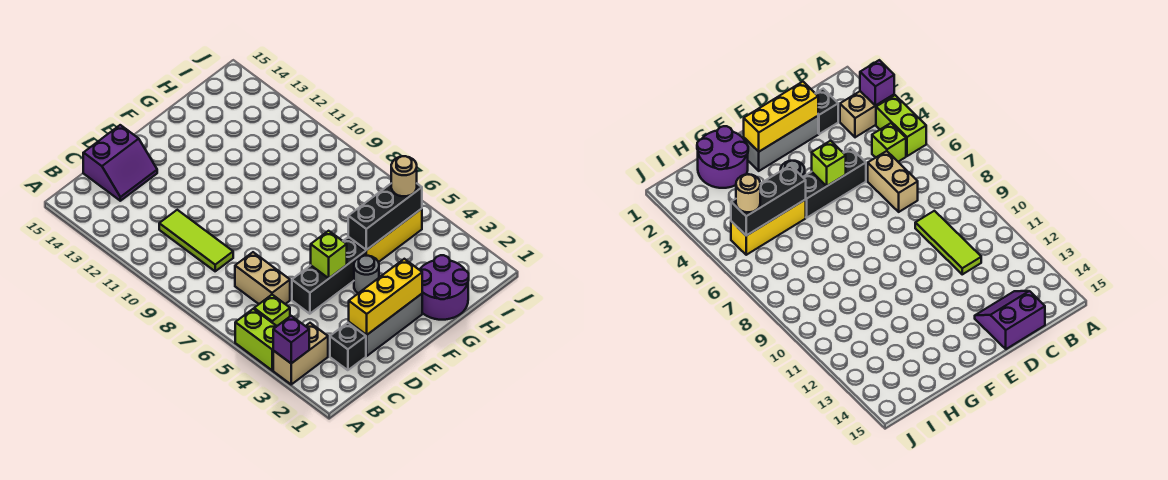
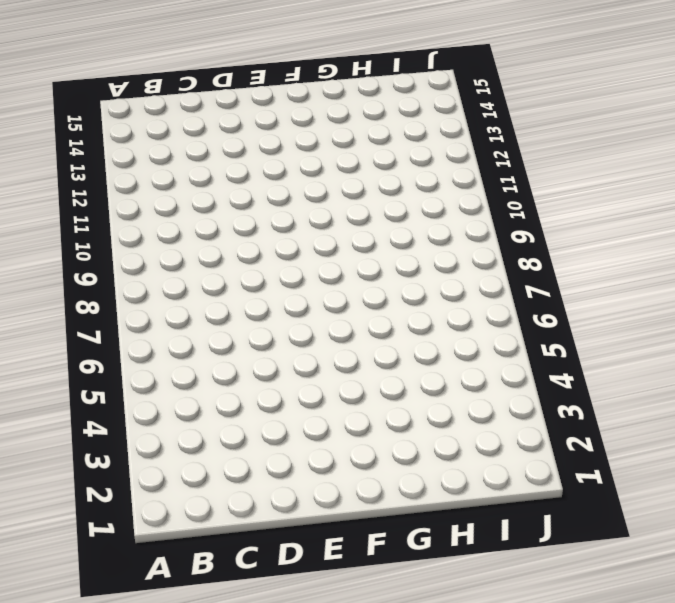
none -> tan brick A3:B3 level 1
none -> lime brick A4:A5 level 1
none -> lime brick B5 level 1

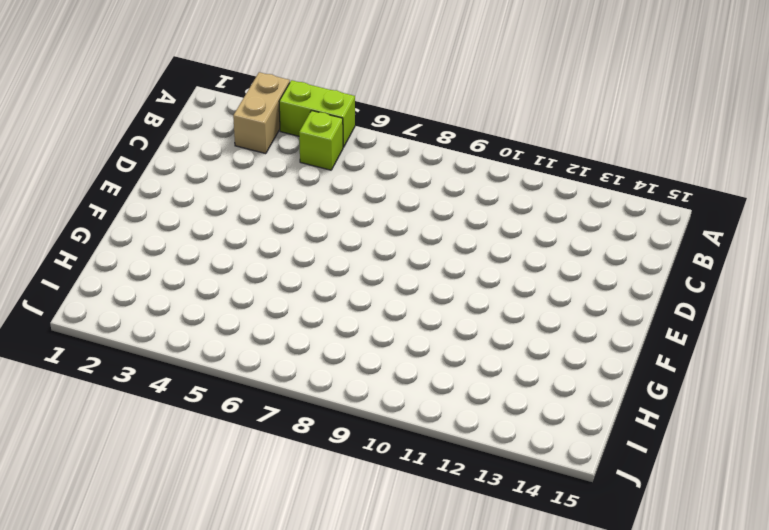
none -> black brick C2 level 1
none -> tan brick C6:C7 level 1
none -> lime tile C9:C11 level 1

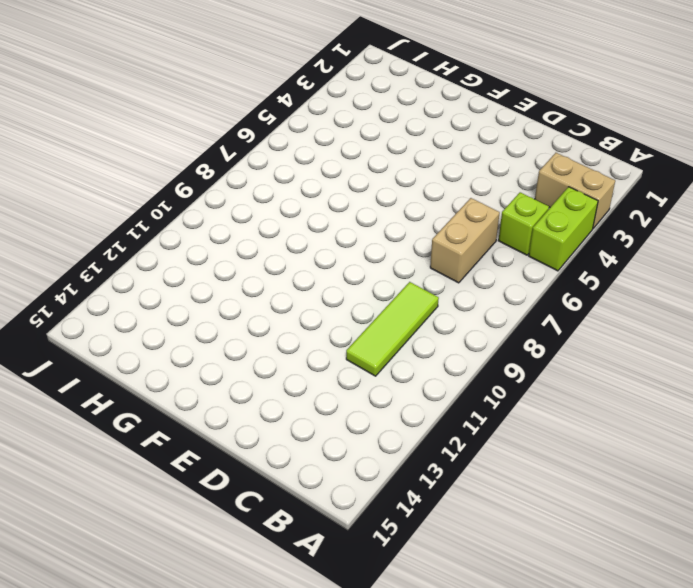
none -> black brick C2 level 1
none -> purple slope C14:D15 level 1 top 15
none -> grey brick D2:F2 level 1

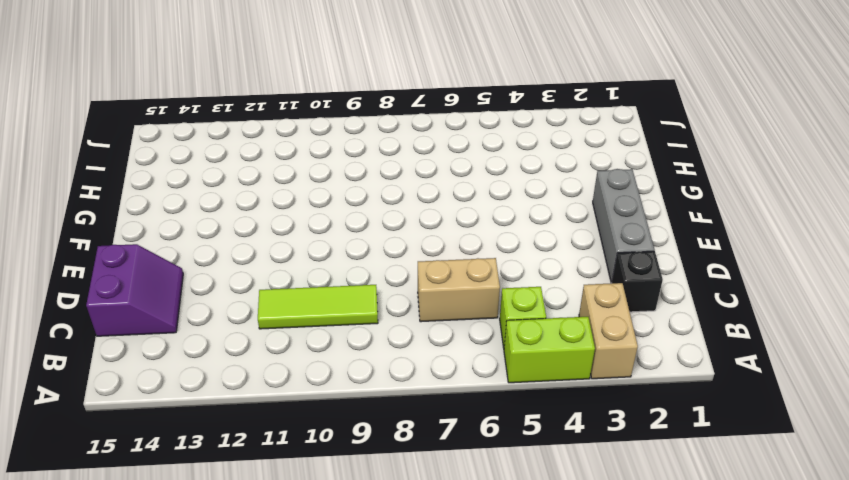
none -> black brick D5:F5 level 1
none -> grey round brick F4 level 1
none -> purple round brick G1:H2 level 1

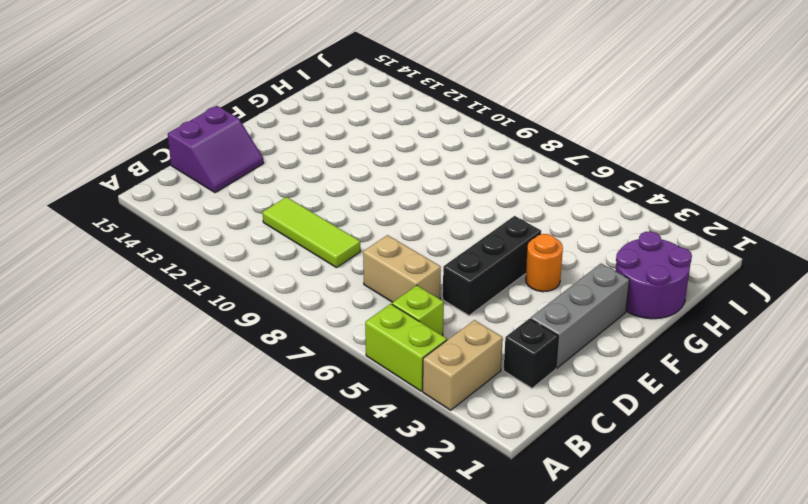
orange round brick F4 level 1 -> grey round brick F4 level 1
none -> yellow brick G5:I5 level 1
none -> purple brick A3 level 2
none -> yellow brick D2:F2 level 2

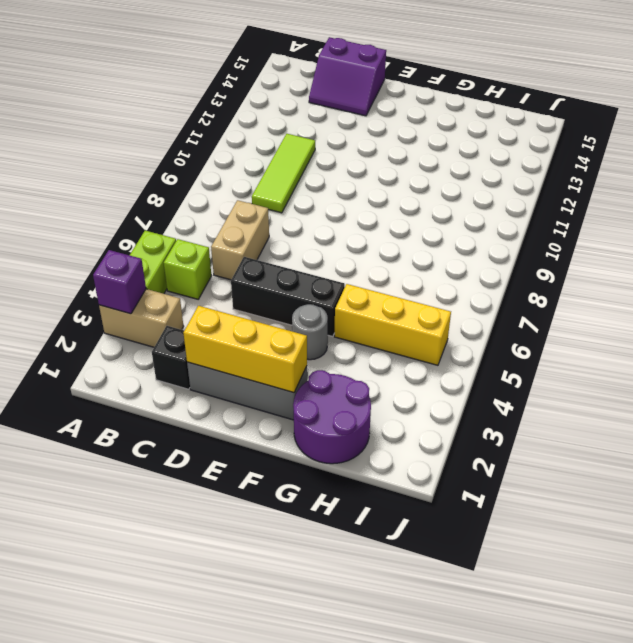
none -> lime brick E5 level 2
none -> black brick G5:I5 level 2
none -> tan round brick I5 level 3

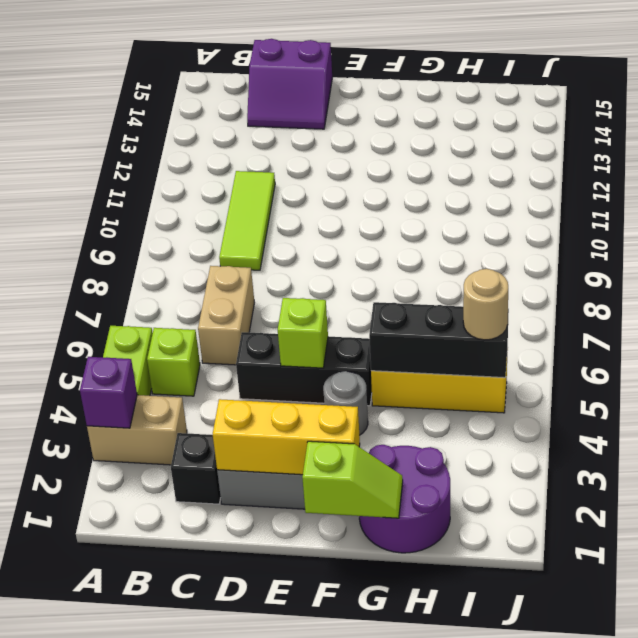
lime slope F1:G1 level 2 top F -> none

